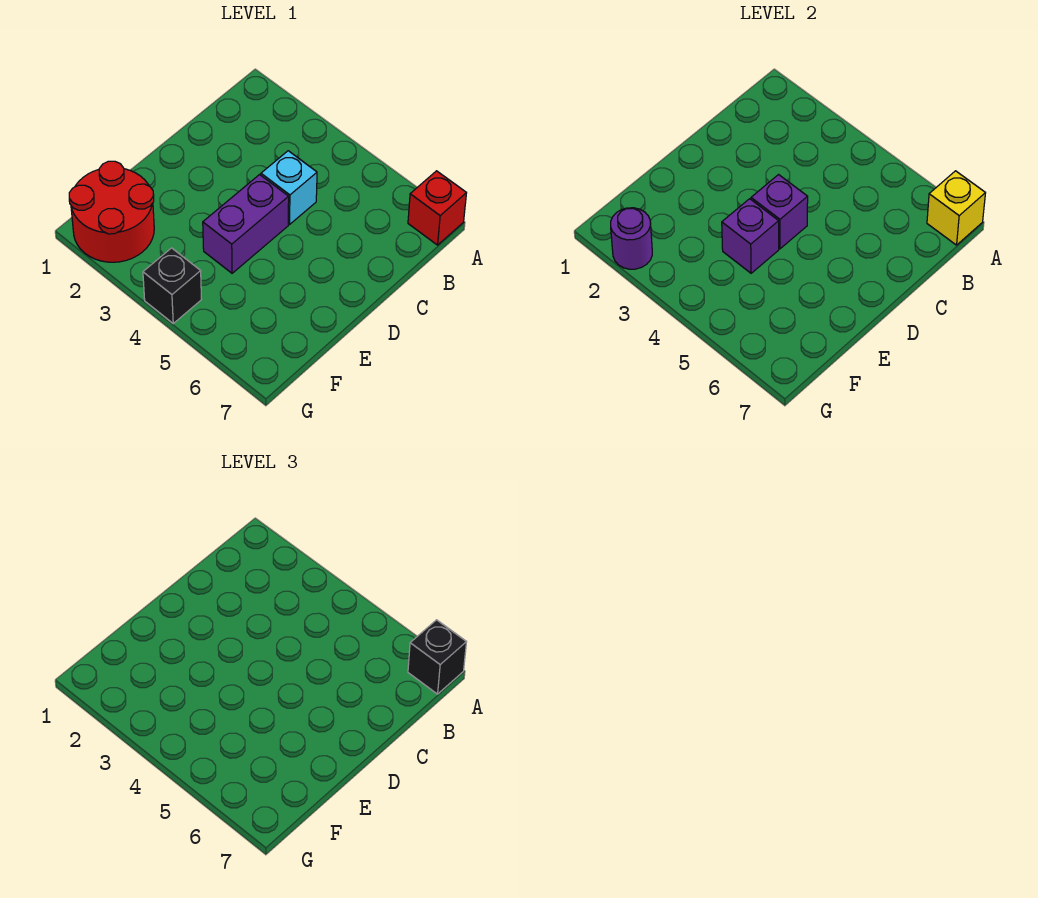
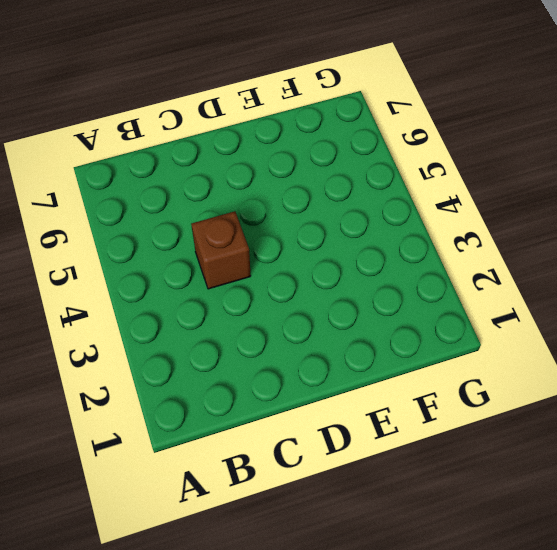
brown brick C4 level 1 -> cyan brick C4 level 1
none -> red brick A7 level 1
none -> purple brick D4:E4 level 1

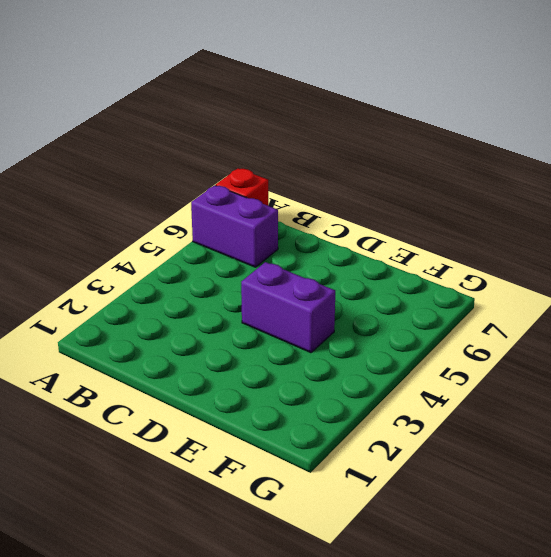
purple brick A6:B6 level 1 -> none
none -> cyan brick C4 level 1
none -> red round brick F1:G2 level 1

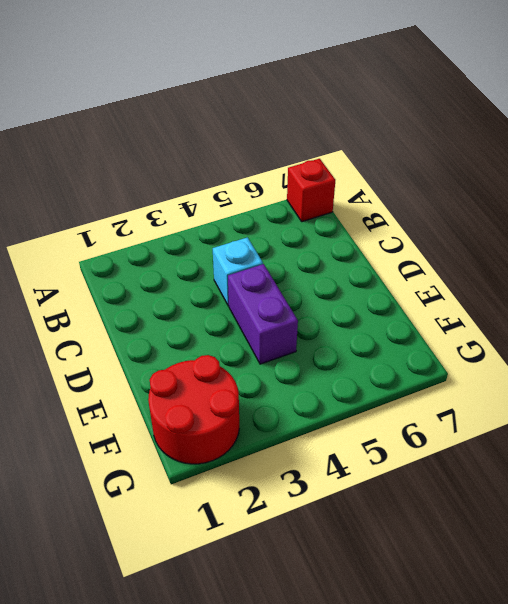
none -> black brick G4 level 1
none -> yellow brick A7 level 2

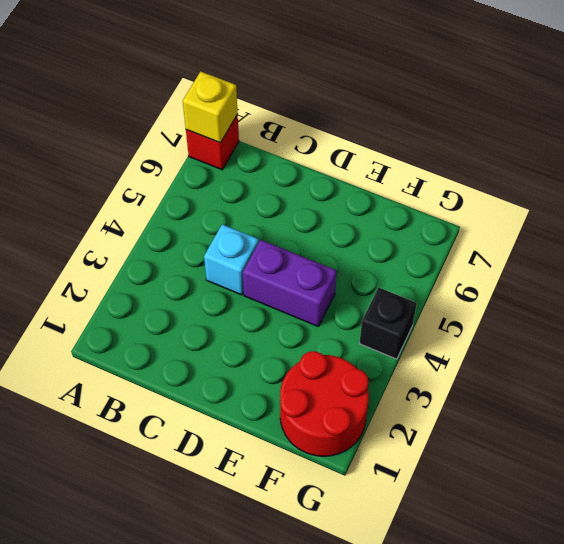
none -> purple brick D4 level 2
none -> purple brick E4 level 2

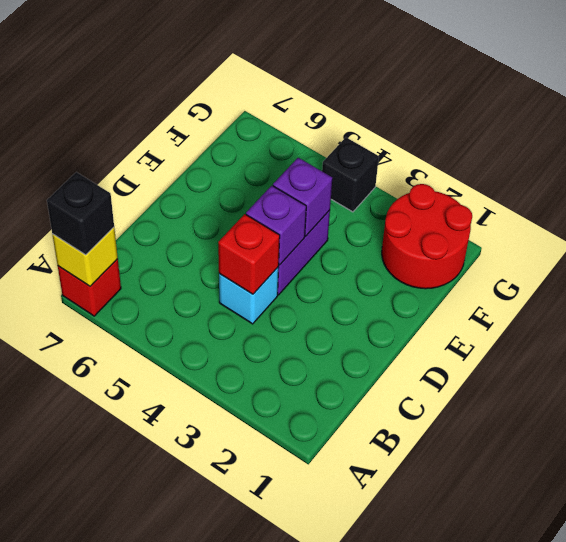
red brick C4 level 2 -> none
none -> purple round brick G2 level 2

